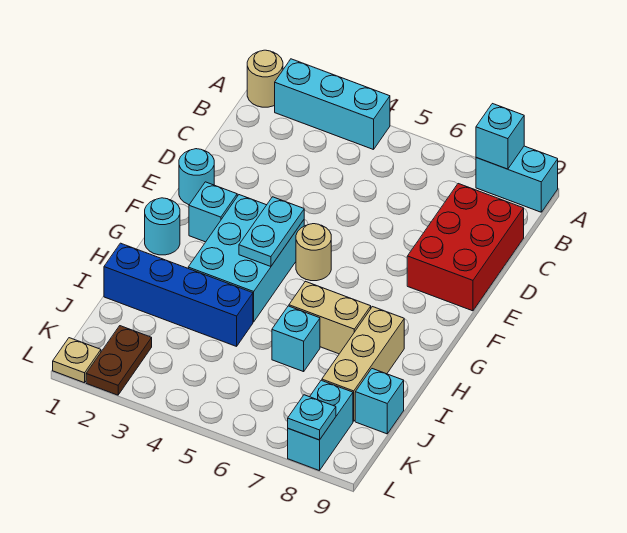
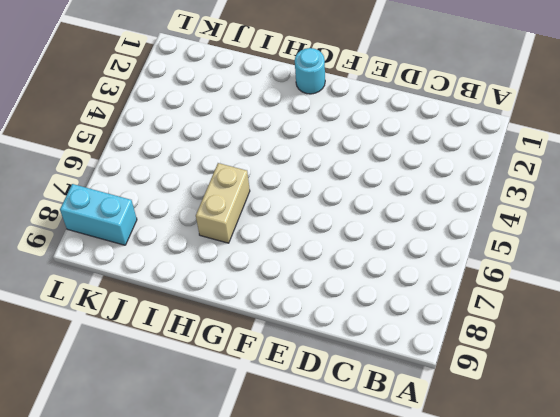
none -> tan round brick A1 level 1
none -> cyan brick A2:A4 level 1
none -> cyan brick A8:A9 level 1

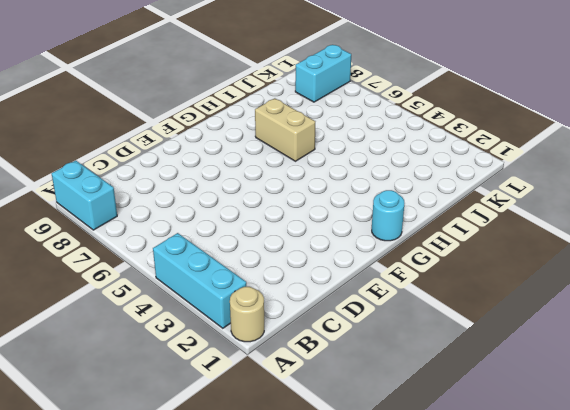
none -> red brick C8:E9 level 1
none -> cyan round brick E1 level 1
none -> cyan brick F2 level 1

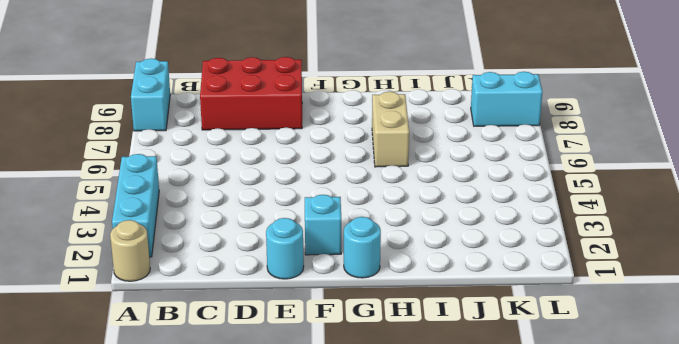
none -> cyan brick F3:H4 level 1
none -> tan round brick F5 level 1
none -> tan brick H8:J8 level 1

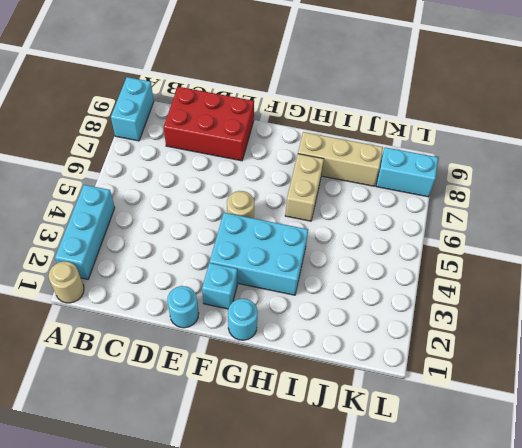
none -> blue brick I1:I4 level 1
none -> cyan brick I6 level 1
none -> cyan brick J9 level 1

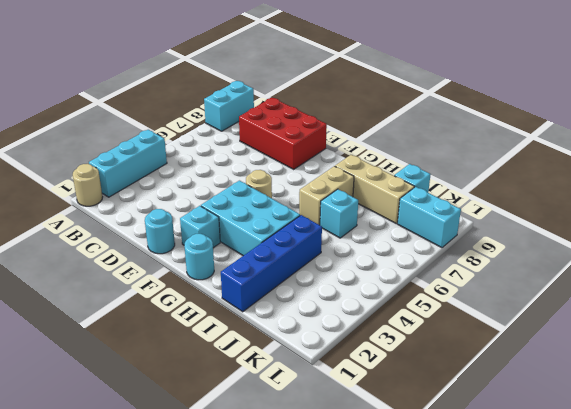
none -> brown plate K2:L2 level 1
none -> tan plate L1 level 1
none -> cyan brick A8 level 2

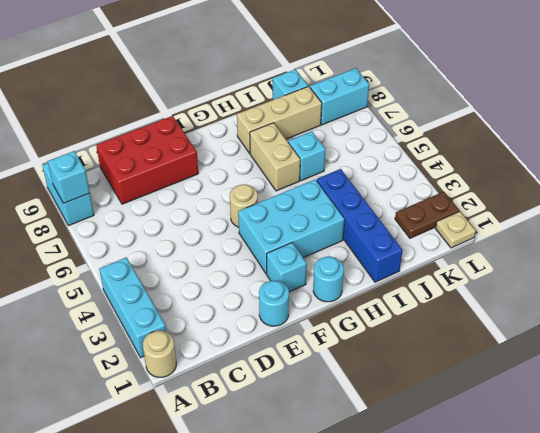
none -> cyan plate F4:G4 level 2
none -> cyan plate L8 level 2

